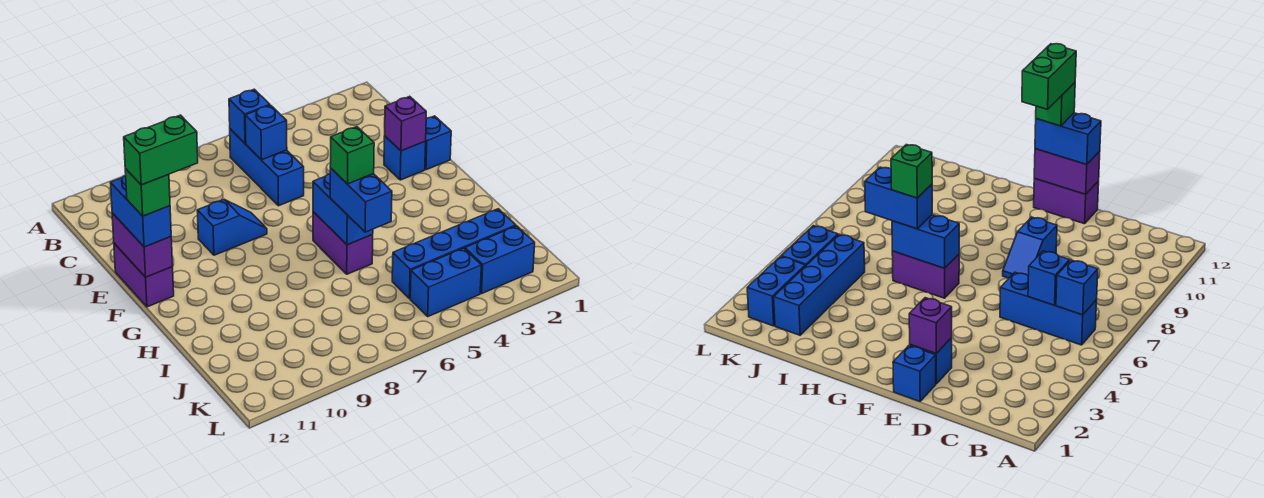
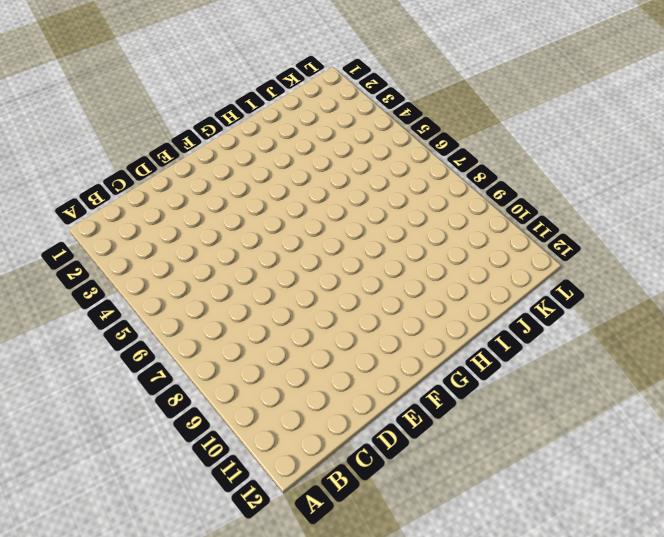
none -> blue brick B6:D6 level 1
none -> blue brick E1 level 1
none -> blue brick E2 level 1

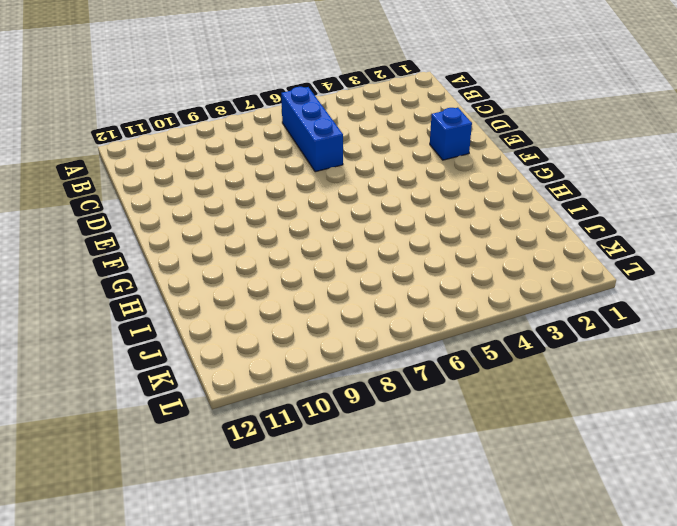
none -> blue brick E1 level 1
none -> blue slope E8:E9 level 1 top 9
none -> purple brick E12:F12 level 1

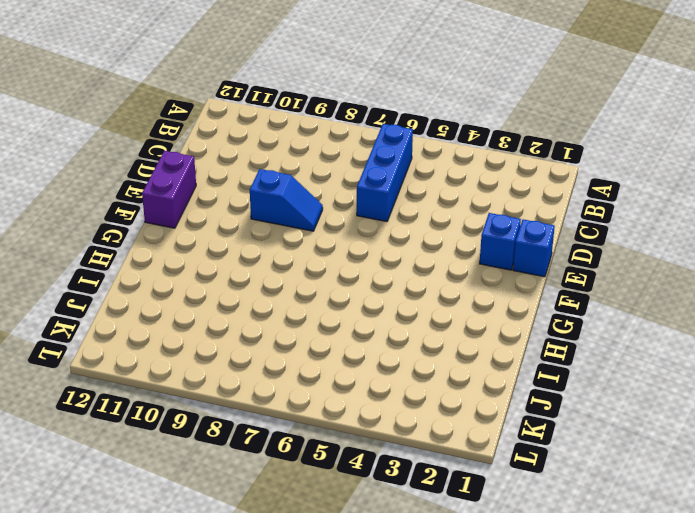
none -> purple brick G6:H6 level 1
none -> blue brick J2:J5 level 1
none -> blue brick K2:K3 level 1

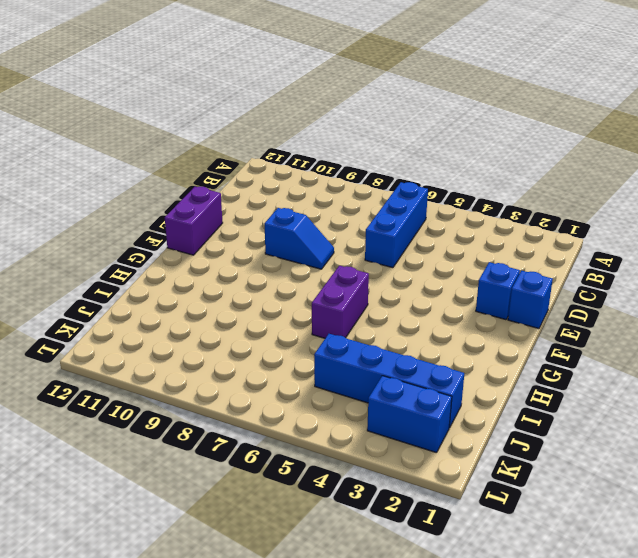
none -> blue brick K4:K5 level 1
none -> blue brick B6 level 2
none -> blue brick C6 level 2

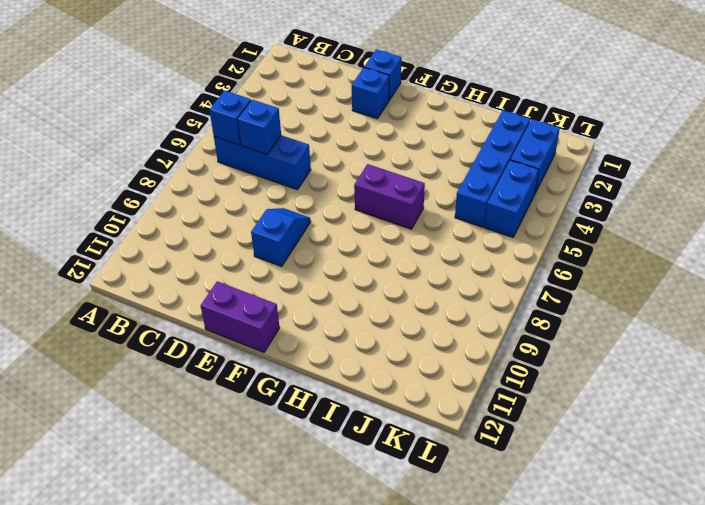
none -> purple brick E2 level 2
none -> purple brick E12:F12 level 2
none -> blue brick G6:H6 level 2

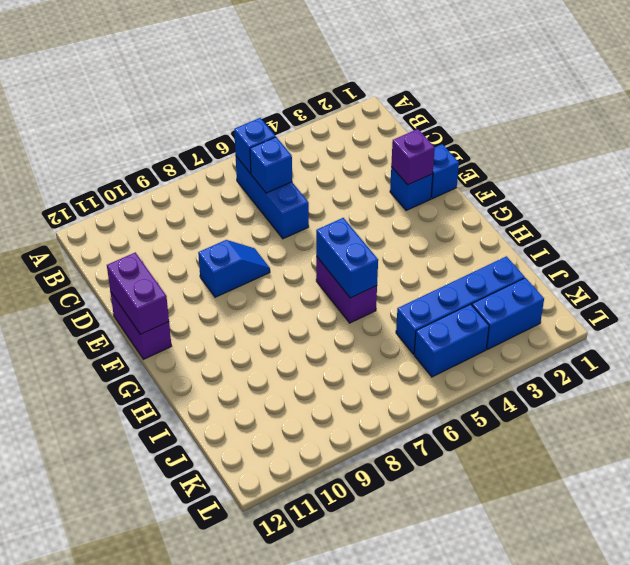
none -> blue brick E12:F12 level 3
none -> blue brick H6:I6 level 3
none -> green brick F12 level 4

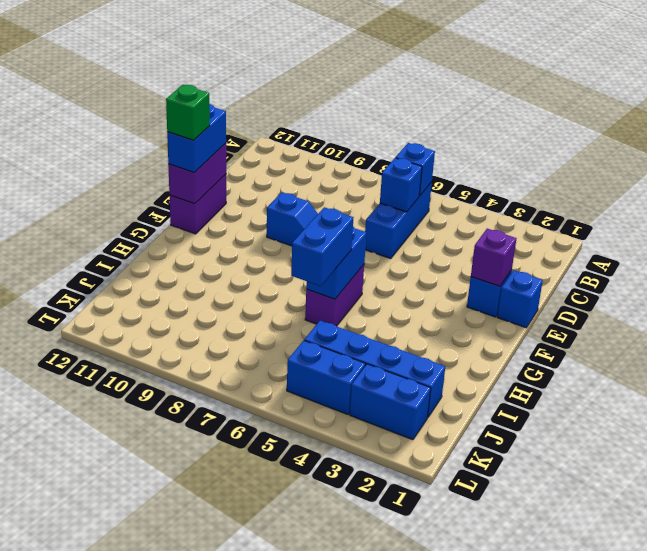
none -> green brick H6 level 4
none -> green brick F11:F12 level 5

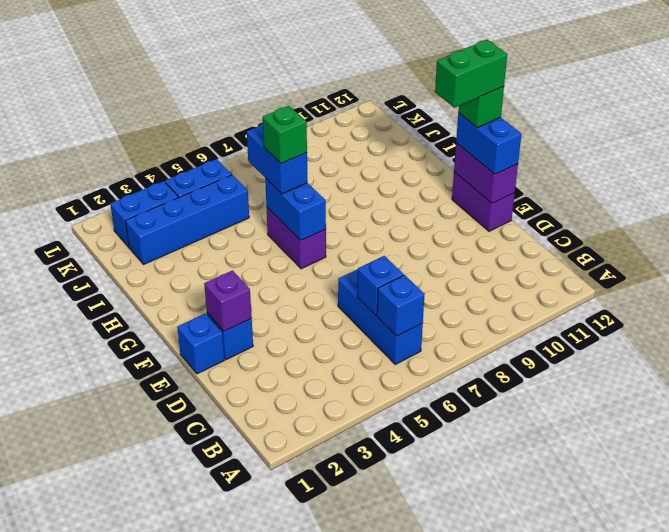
none -> blue slope E8:E9 level 1 top 9

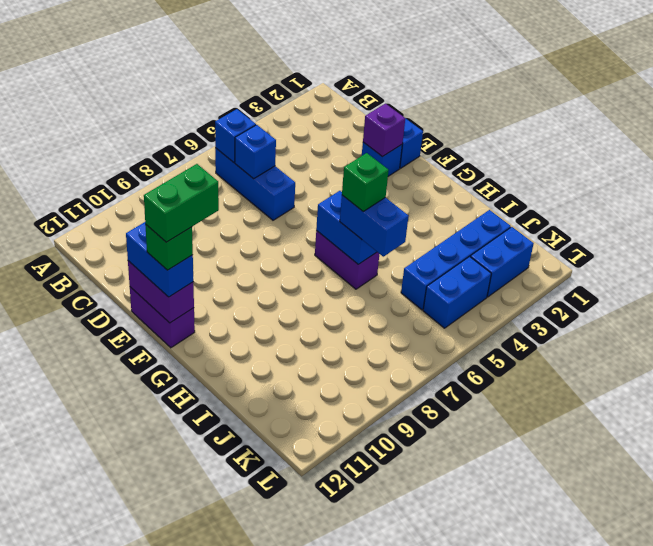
none -> blue slope E8:E9 level 1 top 9

